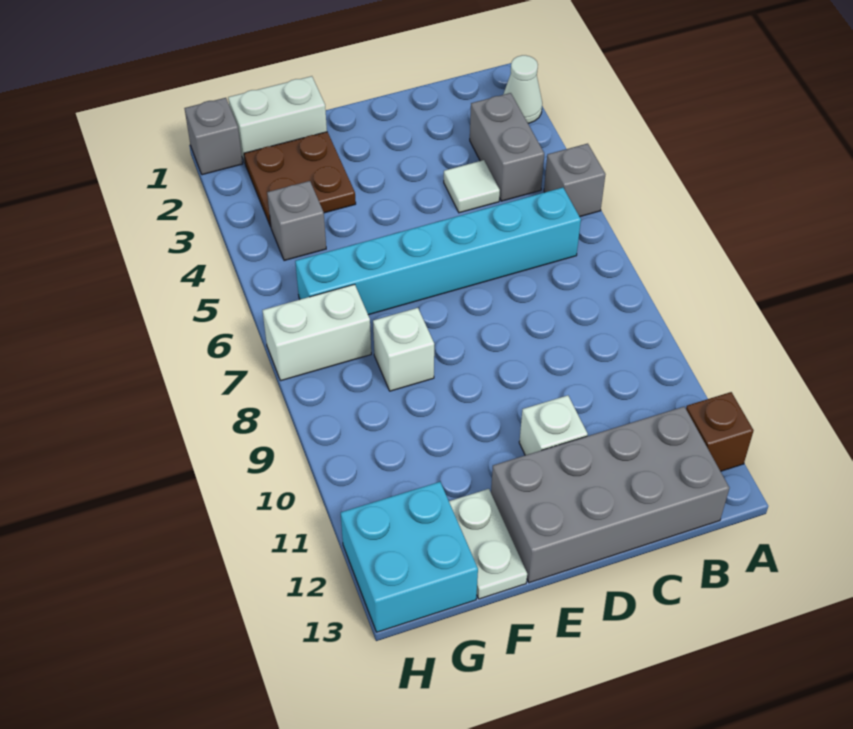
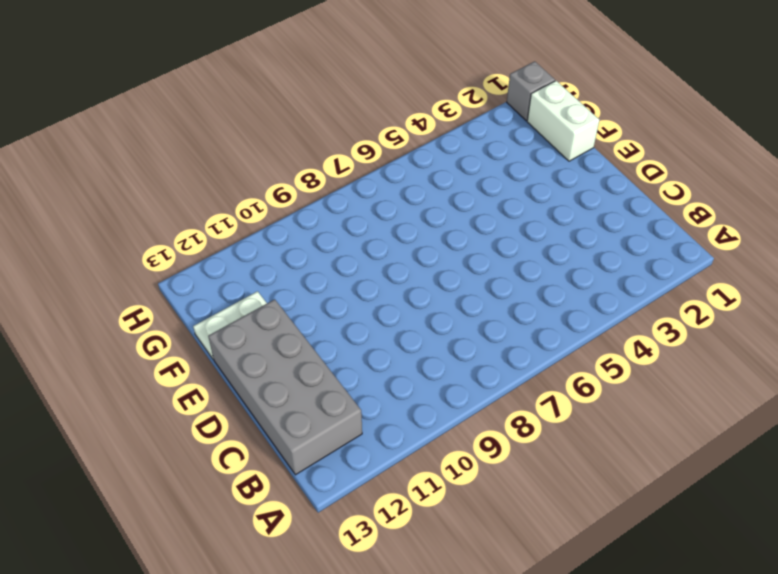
none -> white cone A2 level 1
none -> grey brick A5 level 1
none -> brown brick A12 level 1

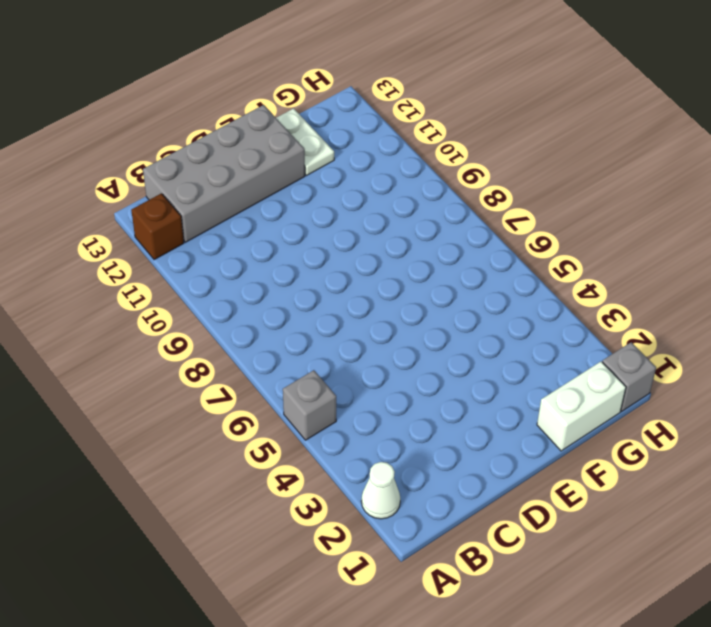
none -> grey brick B3:B4 level 1
none -> cyan brick B6:G6 level 1
none -> white tile C4 level 1

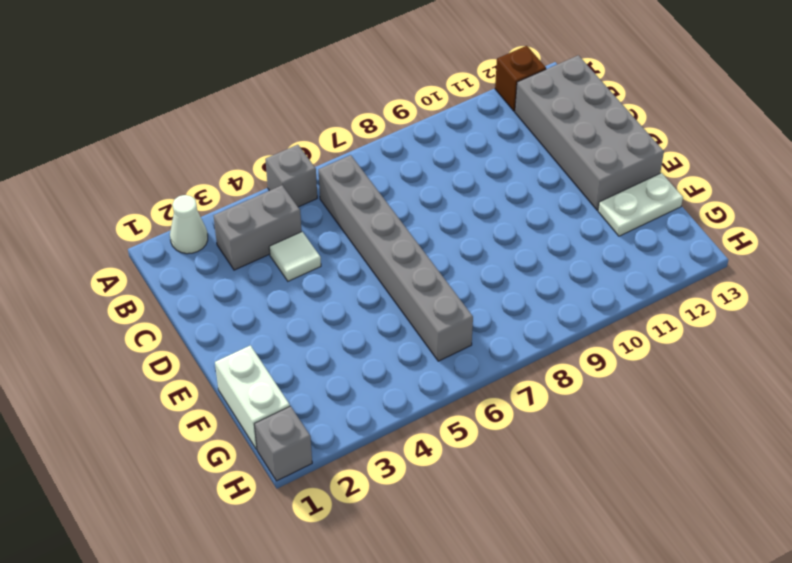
grey brick B6:G6 level 1 -> cyan brick B6:G6 level 1
none -> white brick D11 level 1
none -> brown plate F2:G3 level 1
none -> white brick F8 level 1

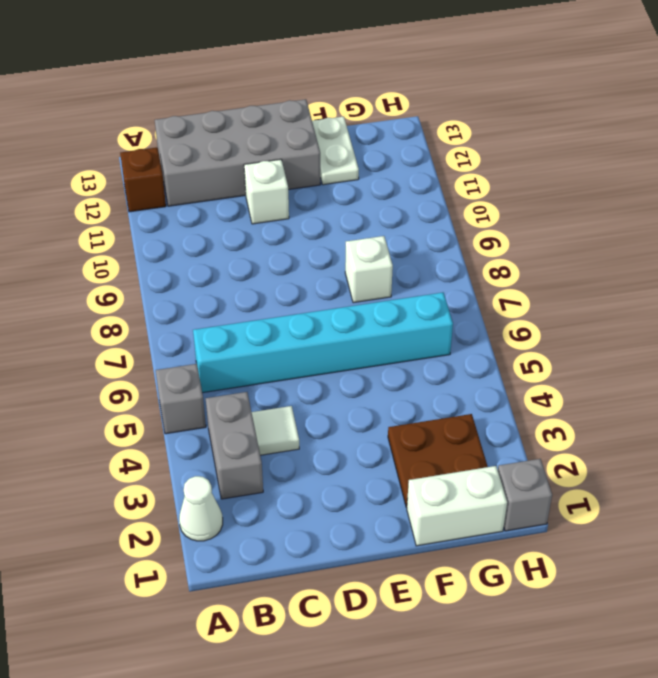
none -> grey brick G4 level 1
none -> white brick G7:H7 level 1
none -> cyan brick G12:H13 level 1

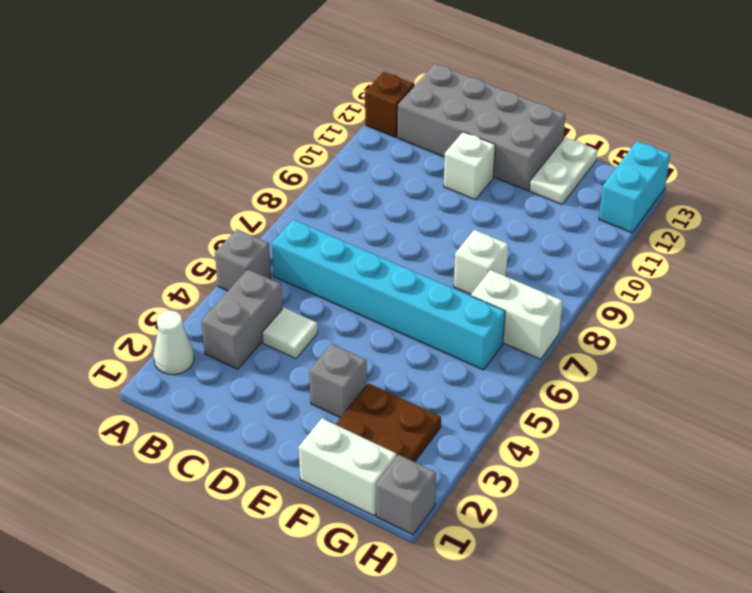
grey brick E3 level 1 -> grey brick G4 level 1
cyan brick H12:H13 level 1 -> cyan brick G12:H13 level 1

